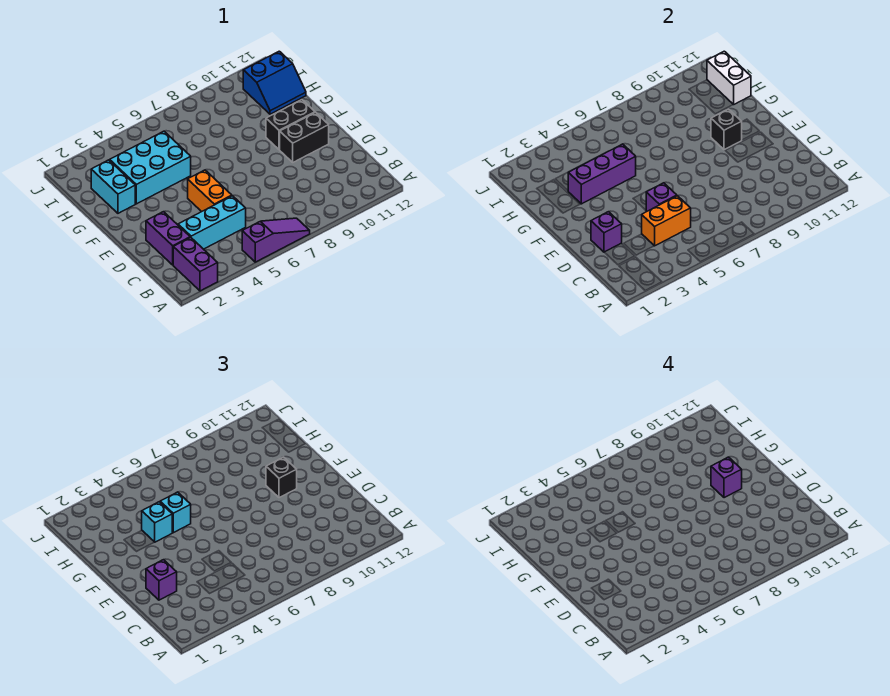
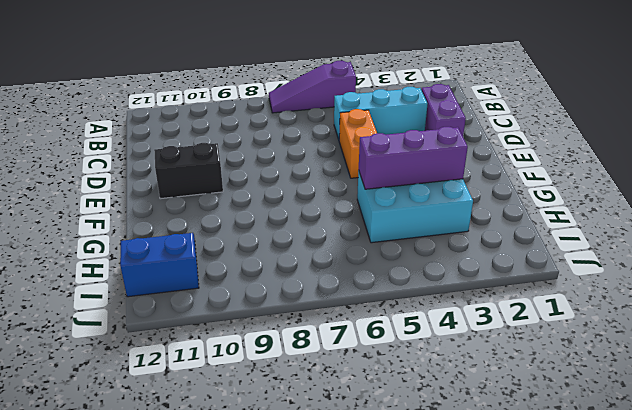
none -> purple brick A2:B2 level 1
none -> black brick F10:F11 level 1
none -> cyan brick G2:H2 level 1

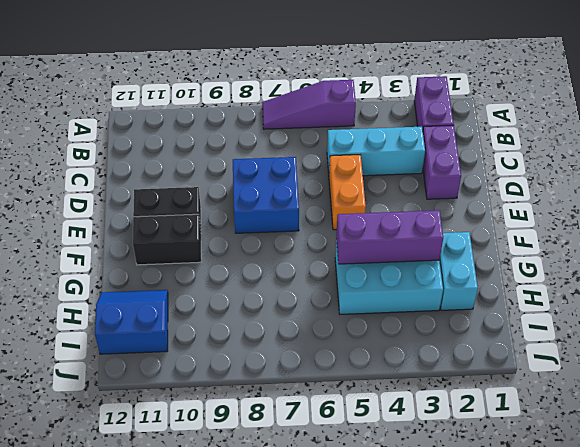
blue brick D7:E8 level 1 -> none
none -> orange brick C4:C5 level 2
none -> purple brick D2 level 2
none -> purple brick D5 level 2

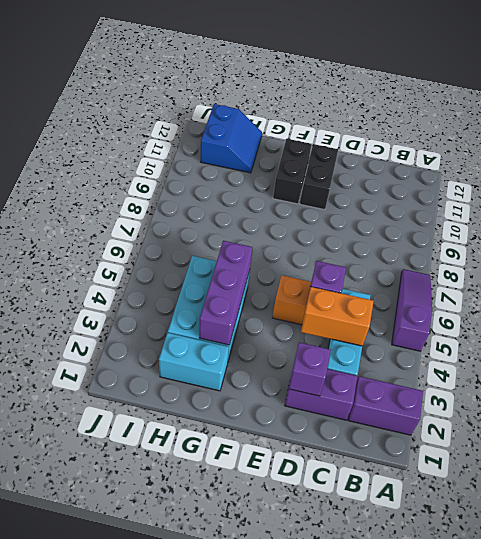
orange brick C4:D4 level 2 -> orange brick C4:C5 level 2
none -> black brick F10 level 2
none -> white brick H12:I12 level 2
none -> purple brick D2 level 3

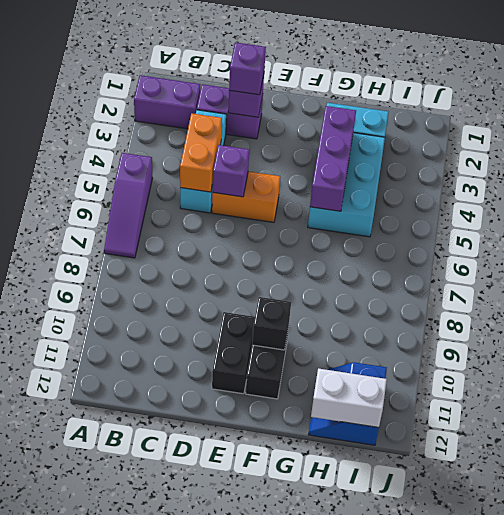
none -> black brick F10 level 3
none -> cyan brick G4 level 3
none -> cyan brick G5 level 3

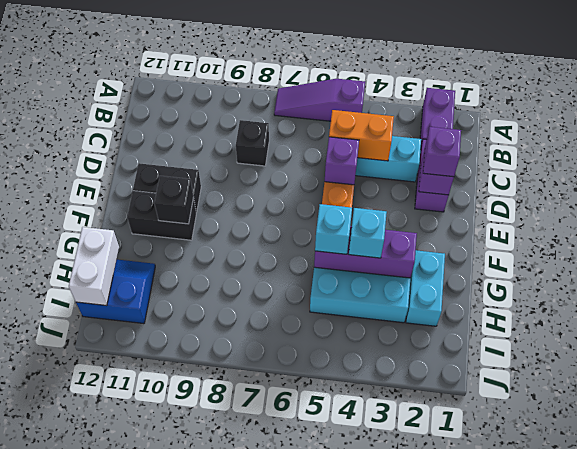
black brick C8 level 1 -> black brick F10 level 3
none -> purple brick F10 level 4

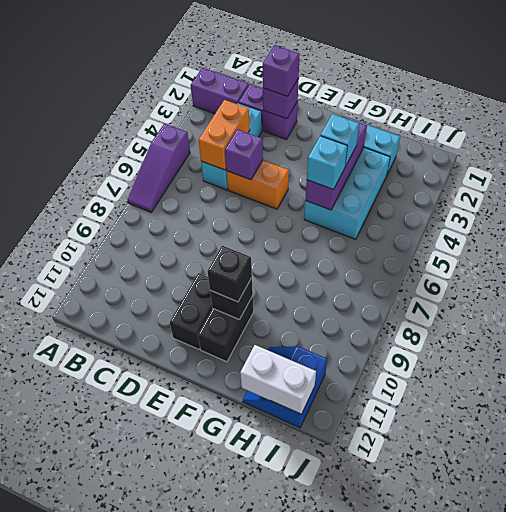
none -> purple brick F10 level 4

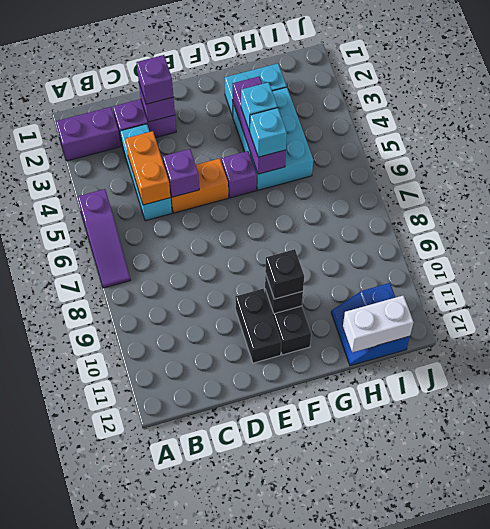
purple brick F5 level 1 -> purple brick F10 level 4

